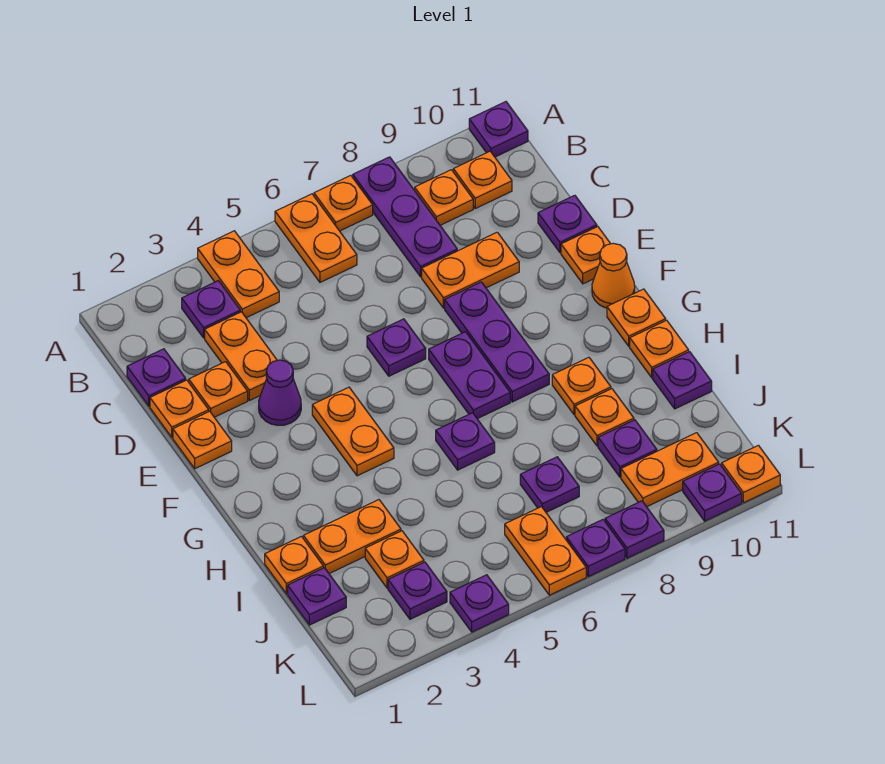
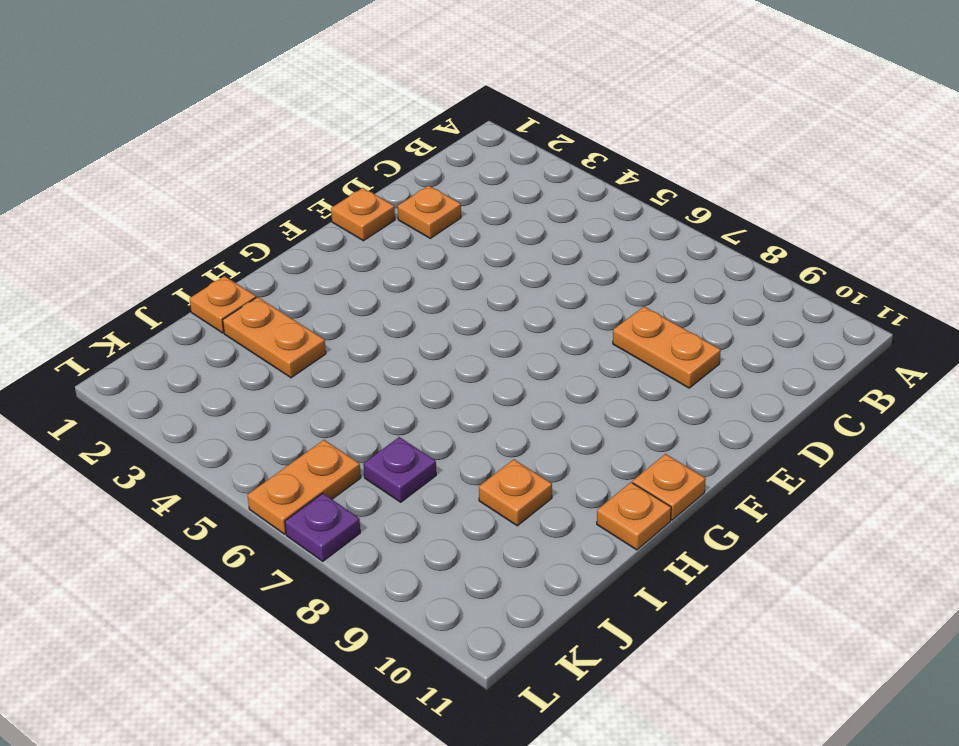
none -> orange plate A4:B4 level 1
none -> orange plate A6:B6 level 1
none -> orange plate A7 level 1
none -> purple plate A8:C8 level 1

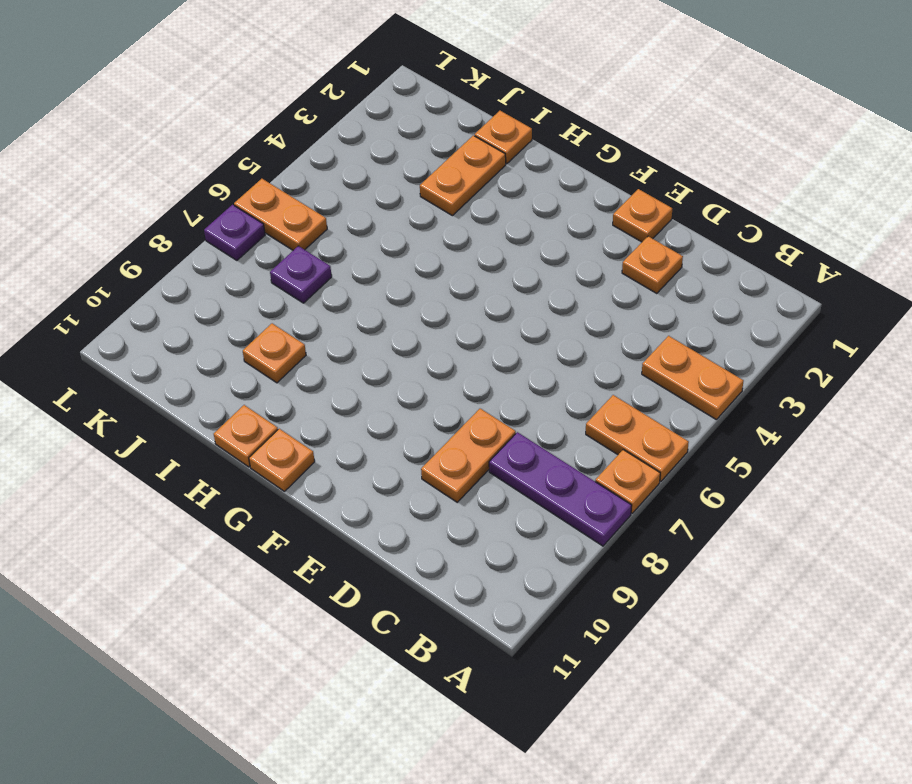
none -> purple plate A11 level 1
none -> purple plate B3 level 1
none -> orange plate B9 level 1
none -> orange plate B10 level 1

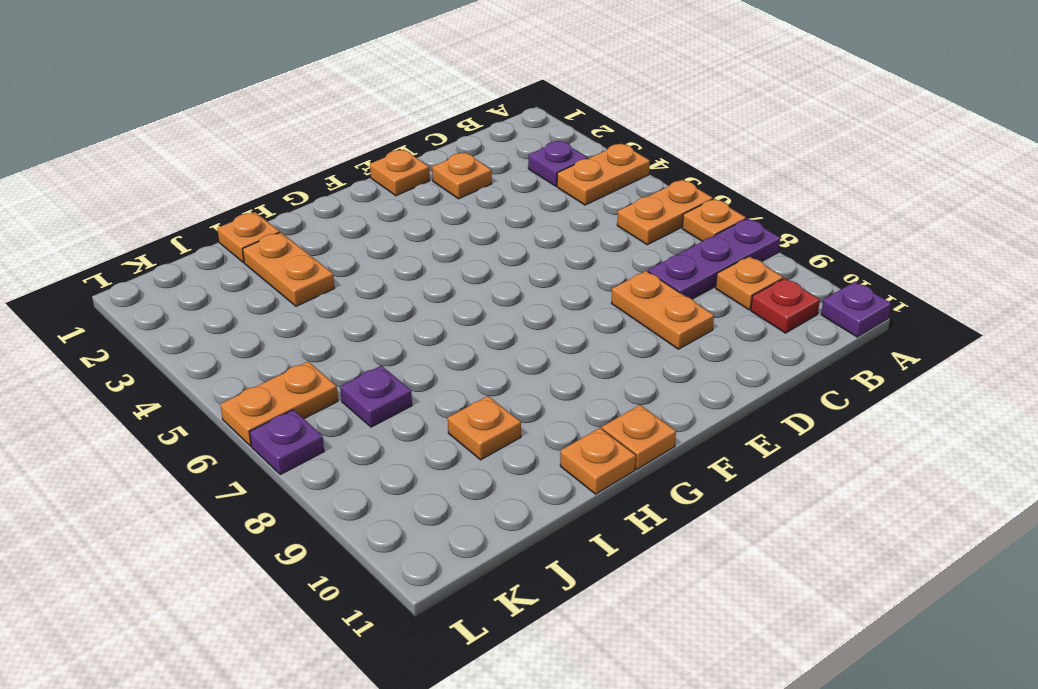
red plate B10 level 1 -> orange plate B10 level 1
none -> purple plate C1 level 1
none -> orange plate C3:D3 level 1
none -> orange plate D1 level 1
none -> purple plate D11 level 1

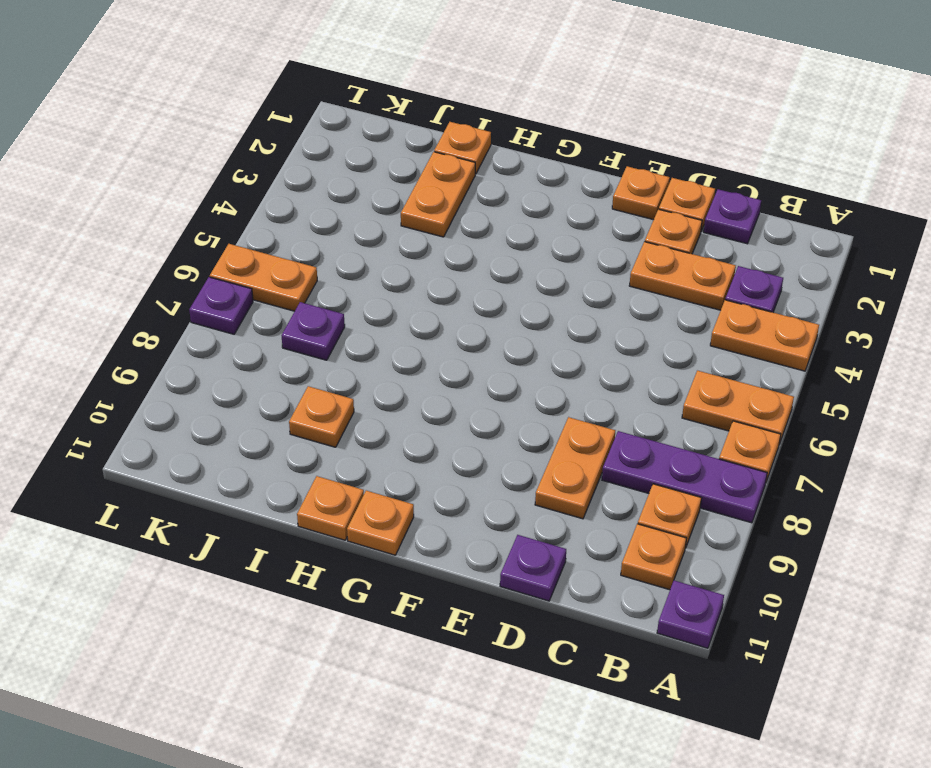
none -> purple cone E3 level 1
none -> purple plate E6 level 1
none -> purple plate E8:G8 level 1
none -> orange plate E11 level 1

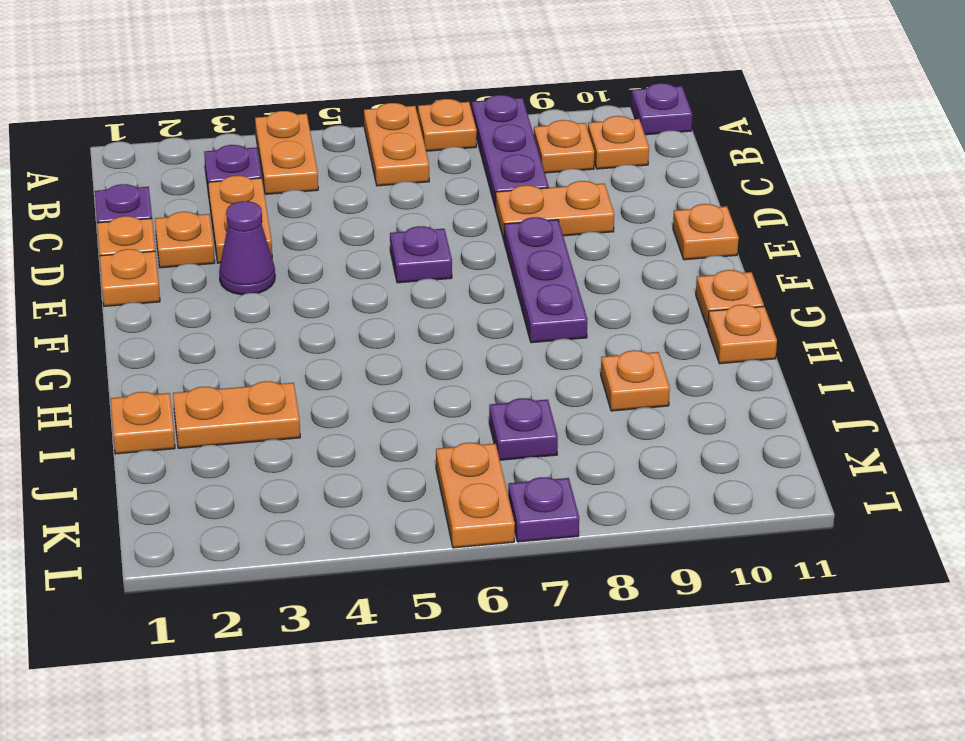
none -> purple plate D11 level 1
none -> orange plate F4:G4 level 1
none -> purple plate F7:G7 level 1
none -> orange cone F11 level 1

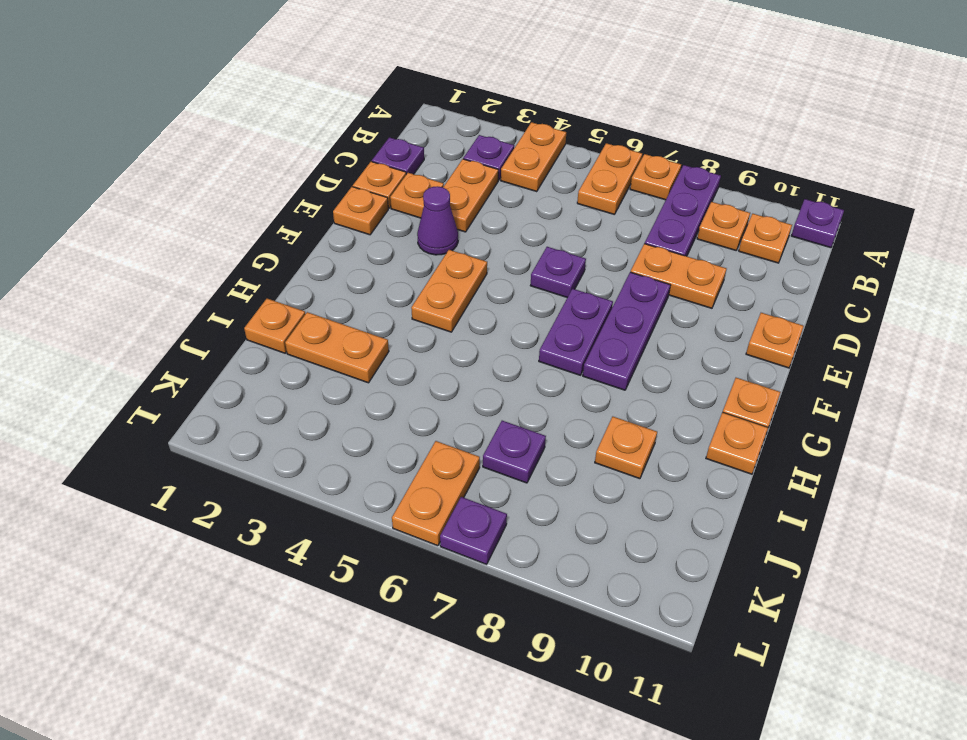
none -> purple plate D11 level 1
none -> orange cone F11 level 1
none -> purple plate H6 level 1
none -> orange plate H9 level 1

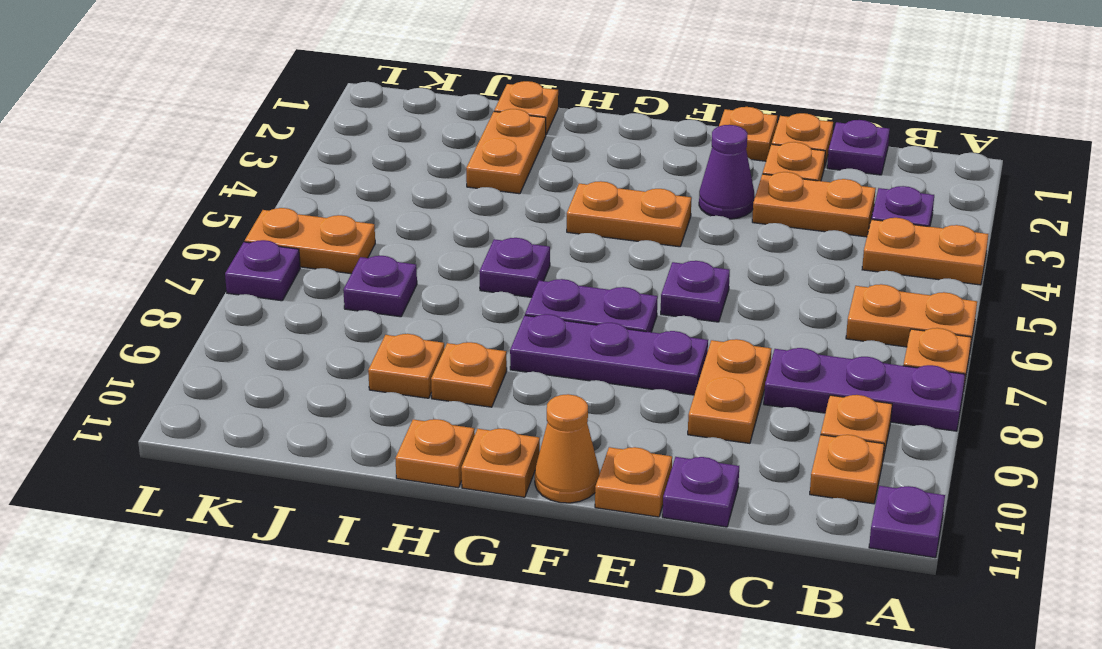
none -> purple plate I11 level 1
none -> purple plate J1 level 1
none -> orange plate J3 level 1
none -> purple plate J9 level 1

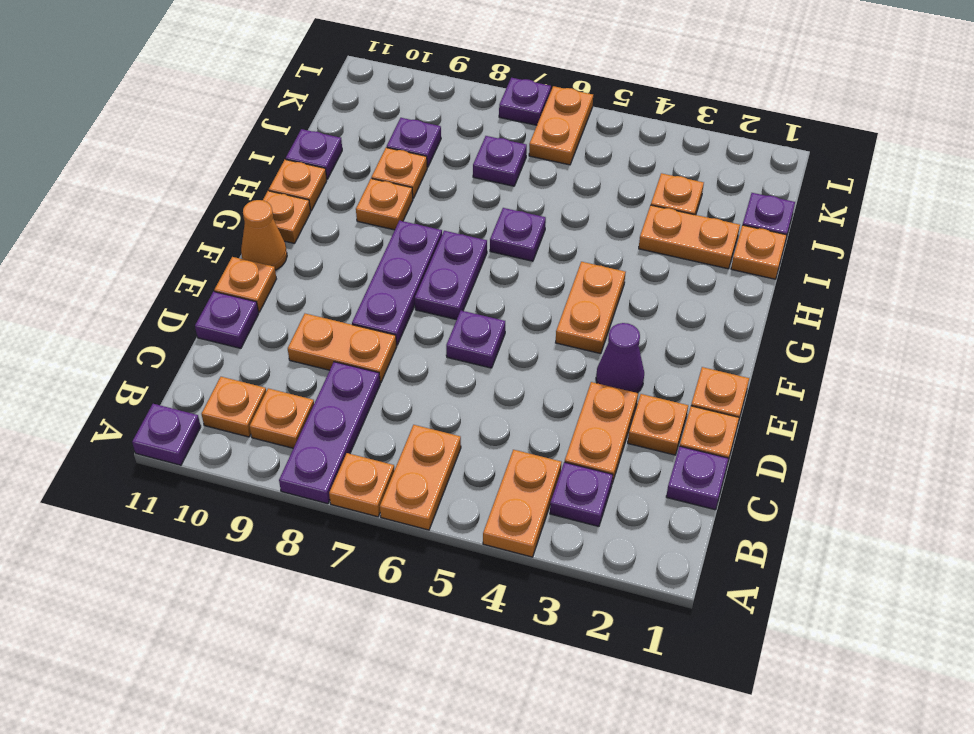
none -> purple plate K3 level 1
none -> orange plate K9:K10 level 1
none -> purple plate L4 level 1
none -> purple plate L8 level 1

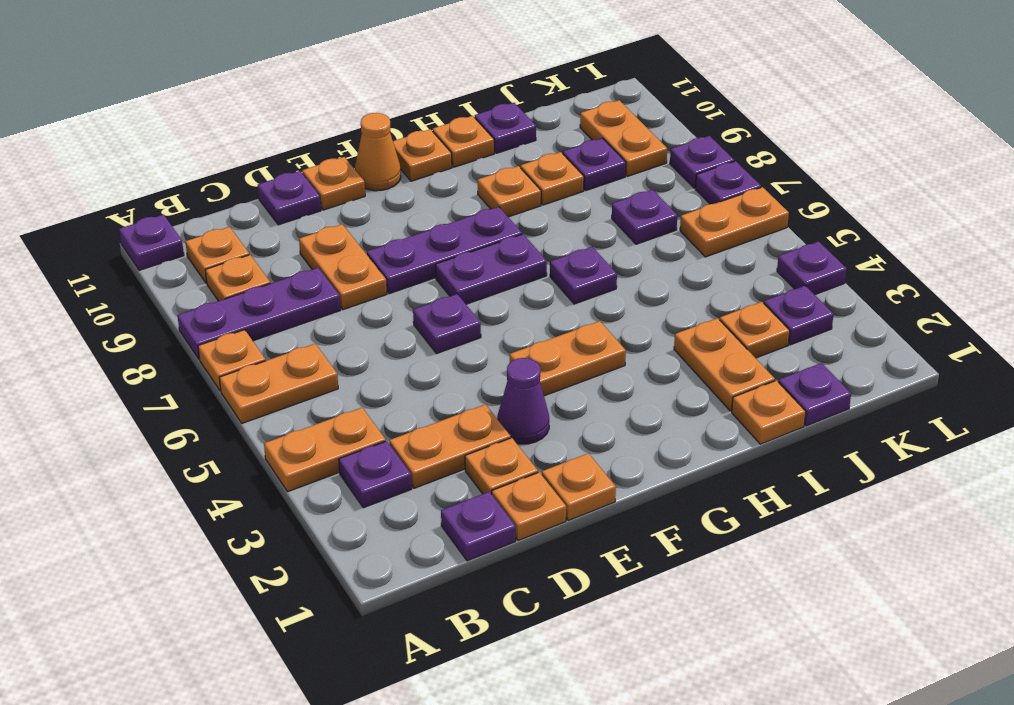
none -> purple plate L10 level 1
none -> orange plate L11 level 1

